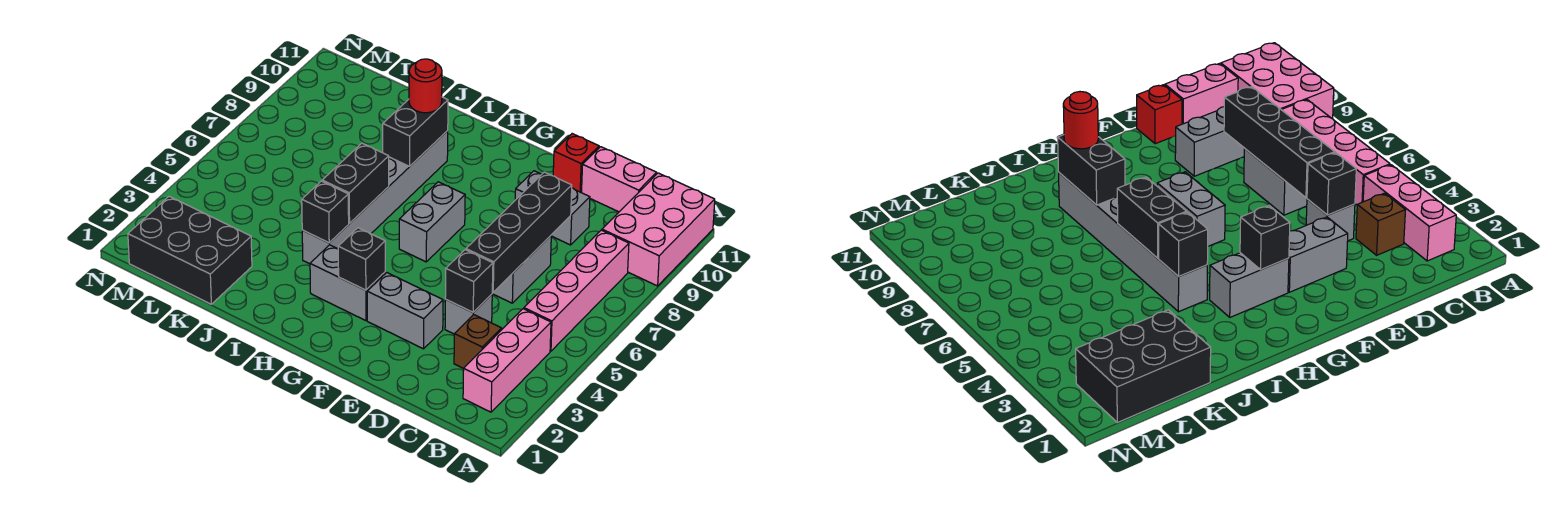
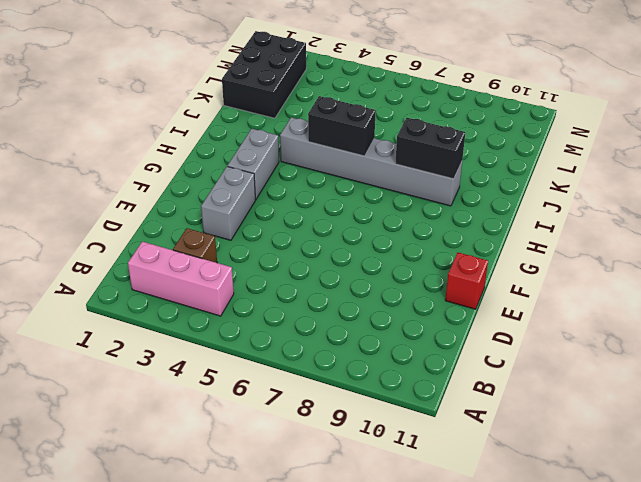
none -> pink brick A9:B11 level 1
none -> pink brick B5:B8 level 1
none -> pink brick C11:D11 level 1

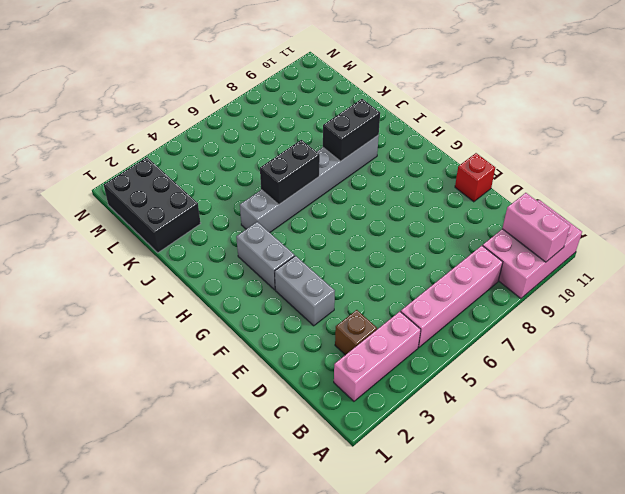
pink brick A10:B10 level 2 -> pink brick C11:D11 level 1
none -> grey brick D4 level 1
none -> grey brick D6:D7 level 1
none -> grey brick D9:E9 level 1

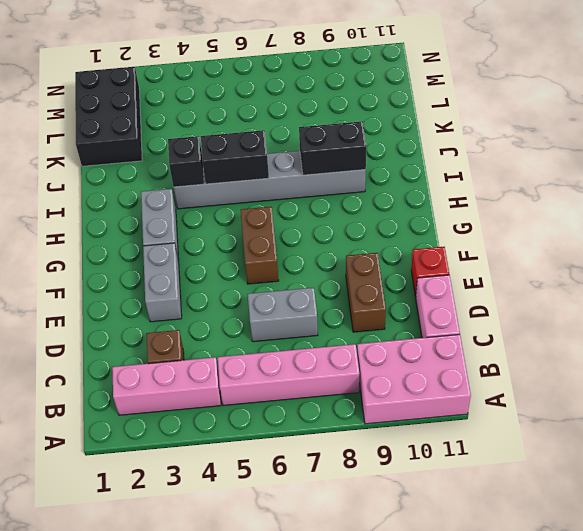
brown brick D9:E9 level 1 -> grey brick D9:E9 level 1
brown brick F6:G6 level 1 -> grey brick G6:G7 level 1
none -> grey brick D4 level 1
none -> black brick D4 level 2
none -> black brick D5:D8 level 2

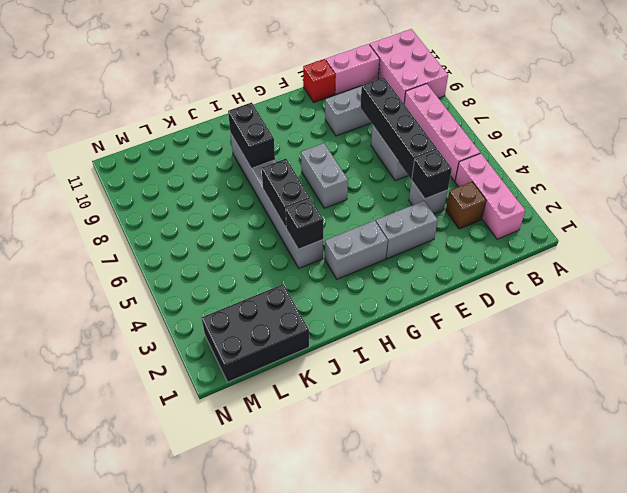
none -> black brick G3 level 2
none -> red round brick I9 level 3

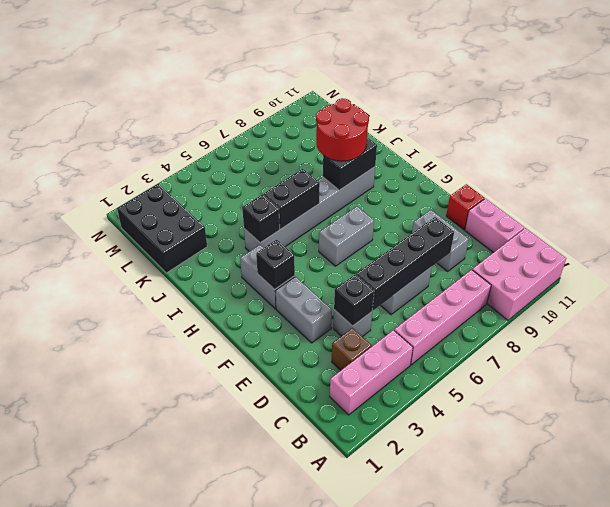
red round brick I8:J9 level 3 -> red round brick I9 level 3

